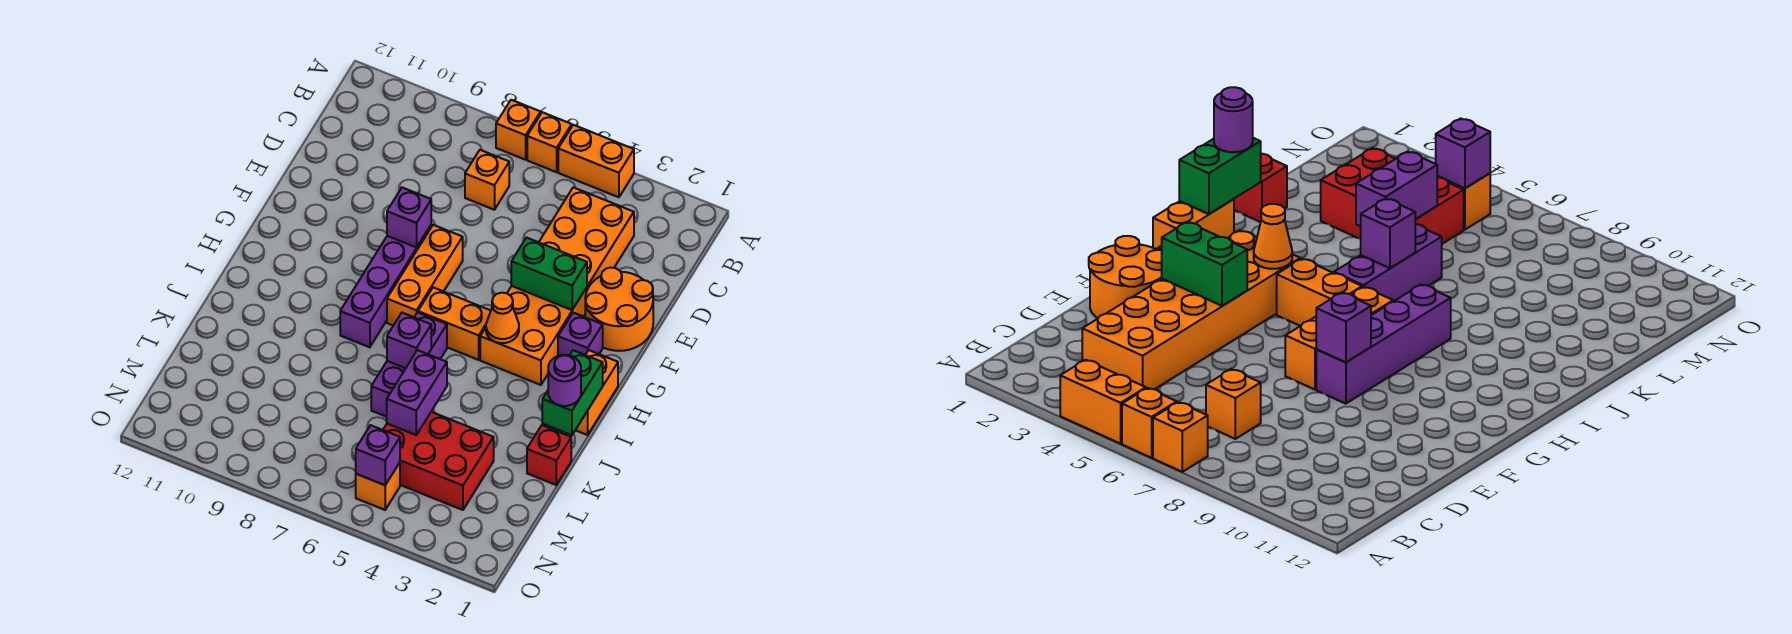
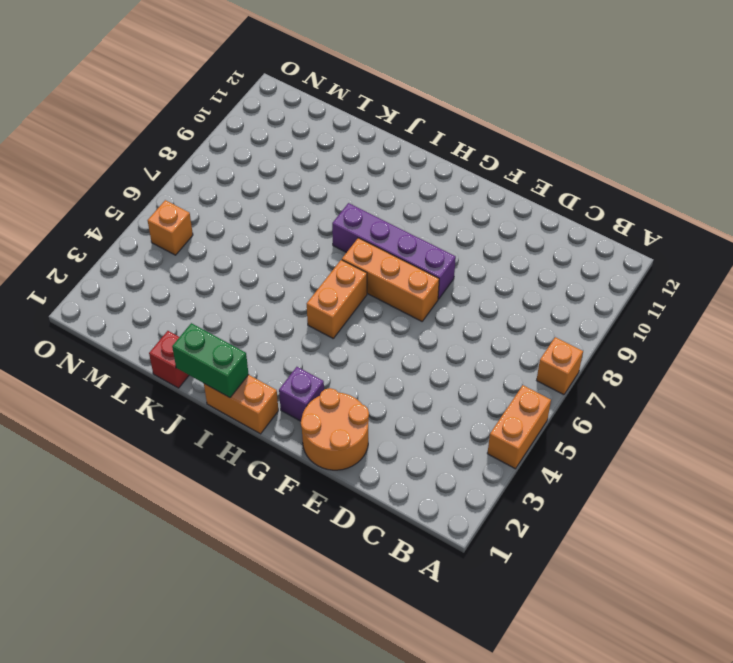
none -> orange brick A6 level 1
none -> orange brick C3:H4 level 1
none -> orange brick C7 level 1

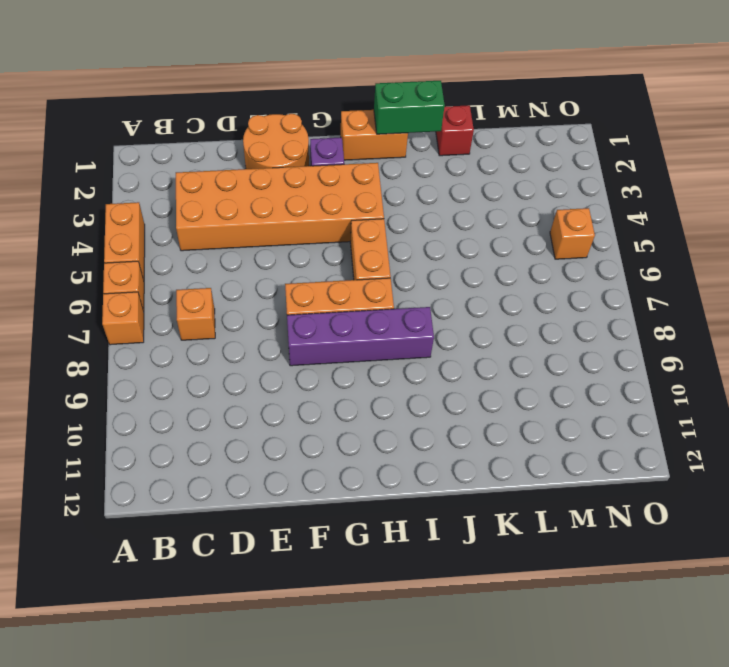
none -> purple brick I6:K6 level 1
none -> red brick L3:M5 level 1
none -> green brick F3:F4 level 2

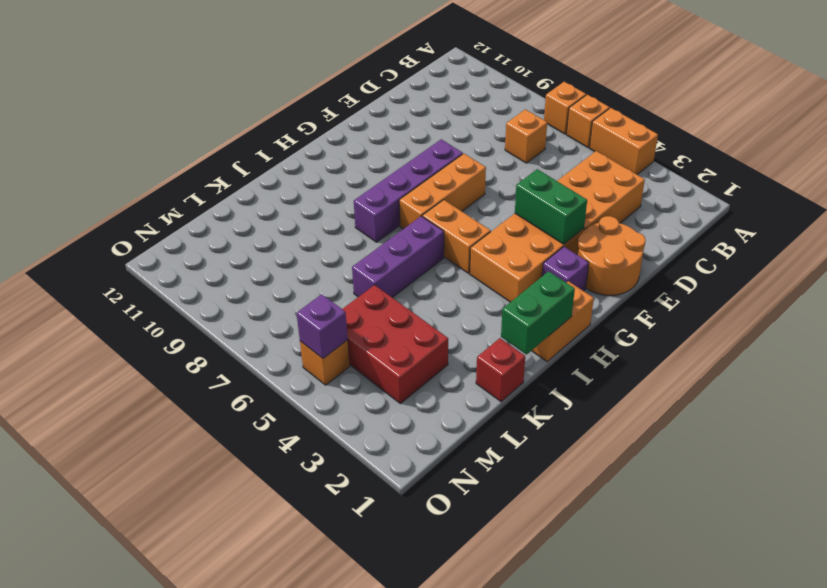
none -> purple brick F8 level 2
none -> orange cone H4 level 2
none -> purple brick J6 level 2

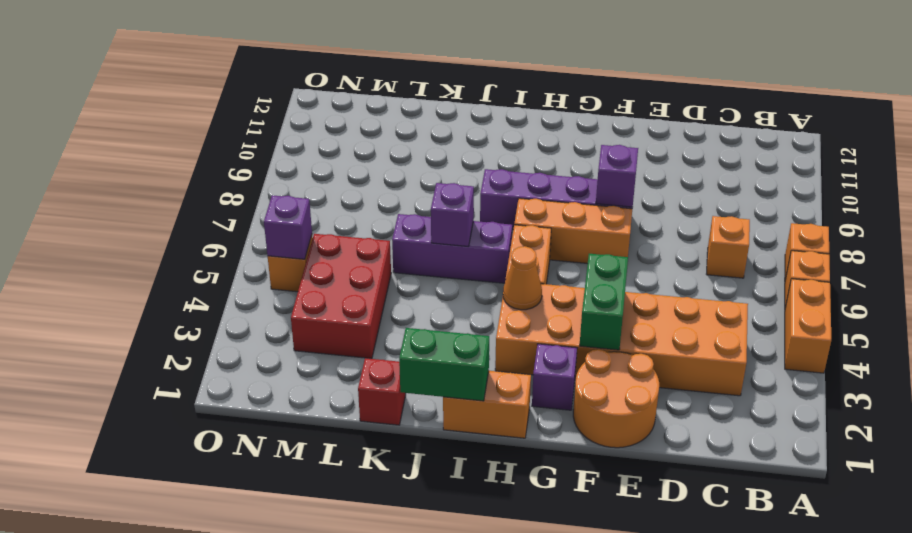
none -> purple brick K5:L5 level 2
none -> purple round brick J1 level 3

